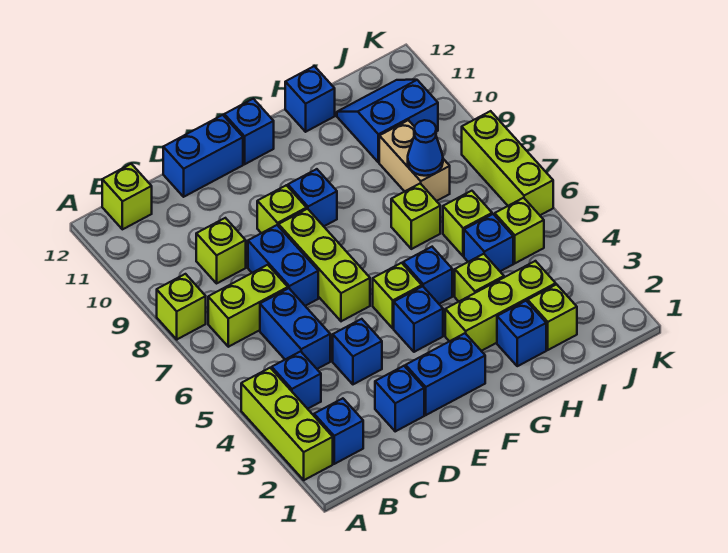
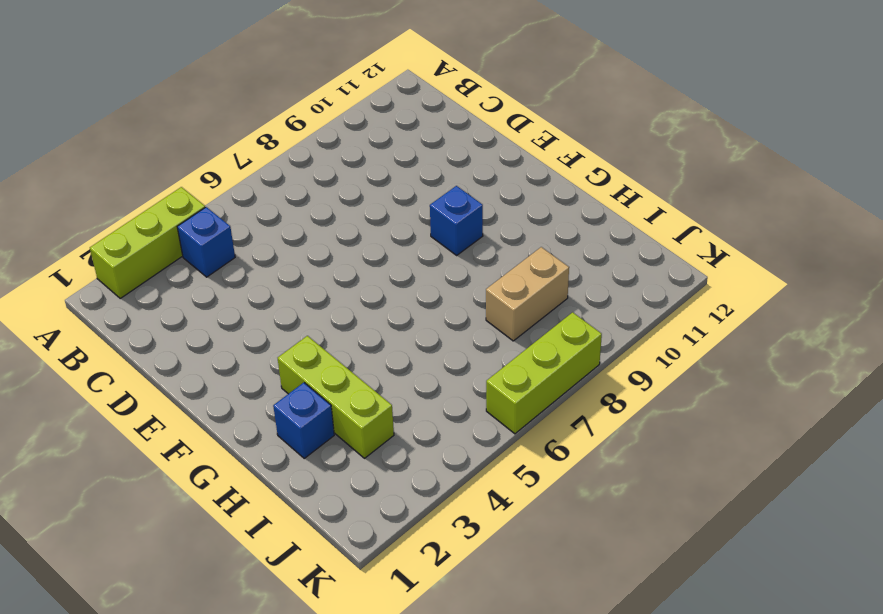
none -> lime brick A8 level 1
none -> blue brick B2 level 1
none -> lime brick B7:C7 level 1
none -> lime brick B12 level 1

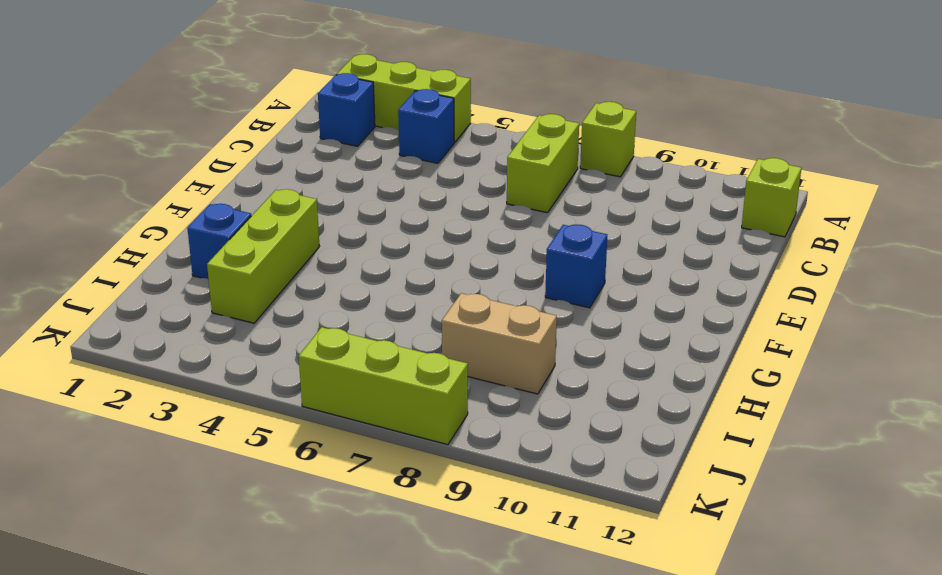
none -> blue brick C5:C6 level 1
none -> lime brick C9 level 1
none -> blue brick D2 level 1
none -> blue brick D4 level 1

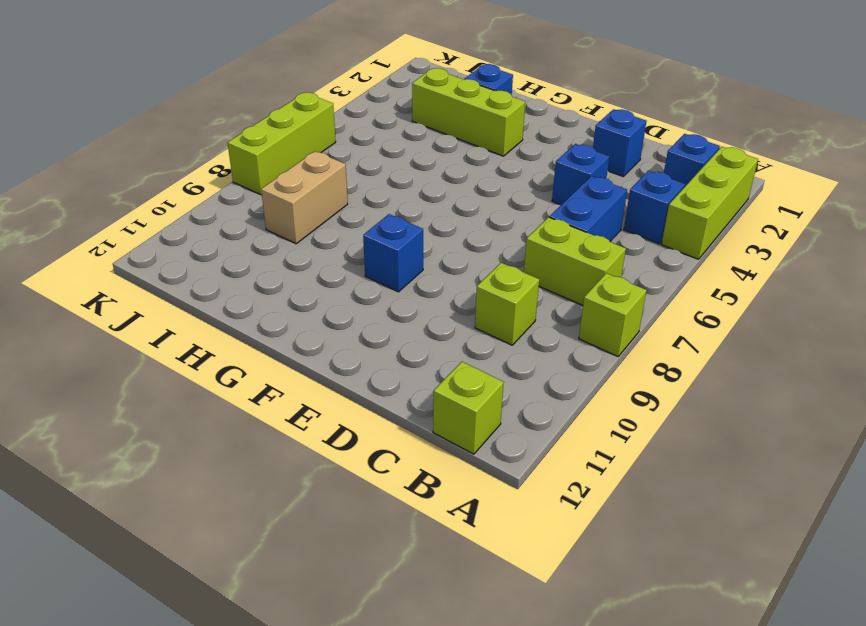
none -> blue brick D7:D8 level 1
none -> blue brick D12:E12 level 1
none -> blue brick E2:F2 level 1
none -> lime brick E6:E8 level 1

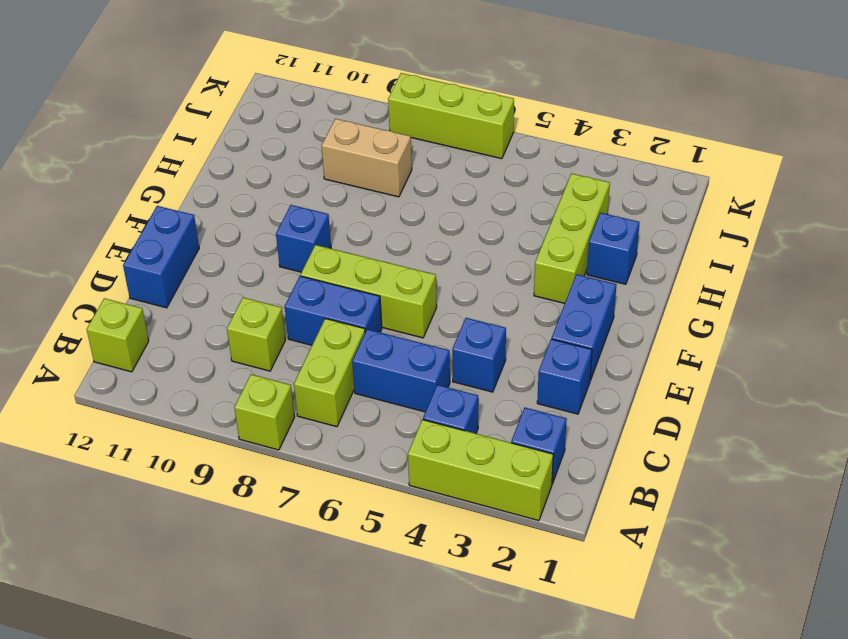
none -> lime brick E9 level 1
none -> blue brick F4 level 1
none -> lime brick F5 level 1
none -> blue brick F12 level 1

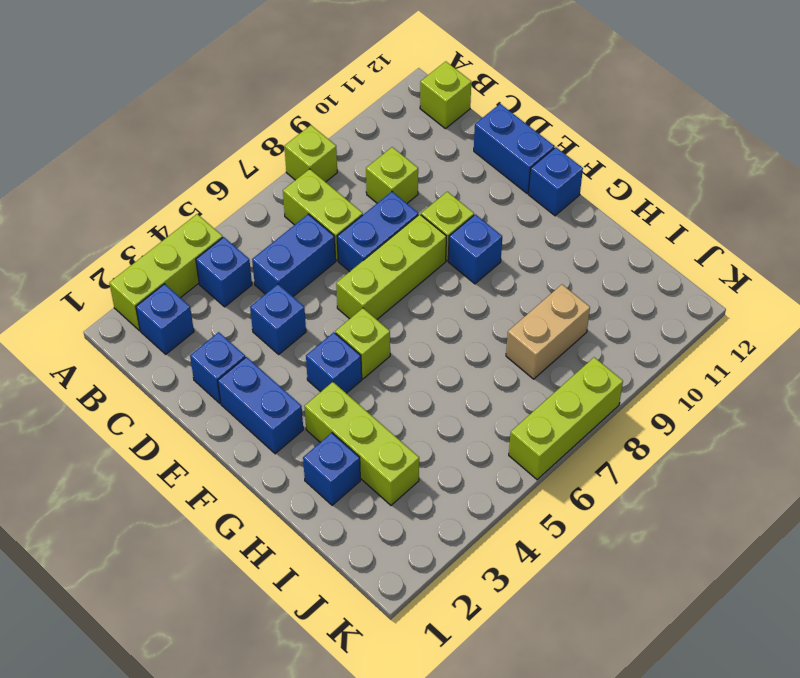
none -> blue brick G5 level 1
none -> lime brick H4 level 1
none -> lime brick H7 level 1
none -> blue brick H12 level 1

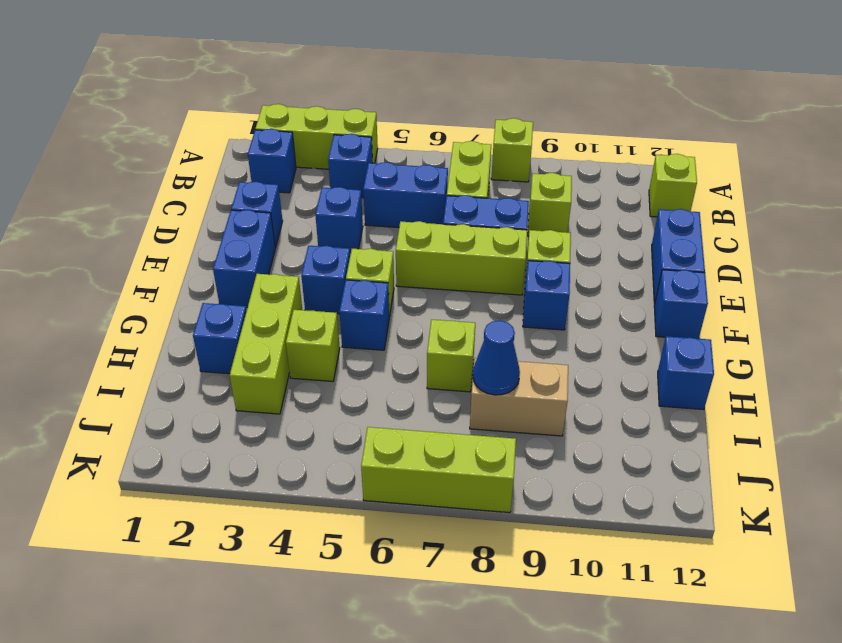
none -> lime brick I2 level 1
none -> blue brick I5 level 1
none -> lime brick I6 level 1
none -> blue slope I10:J11 level 1 top 10

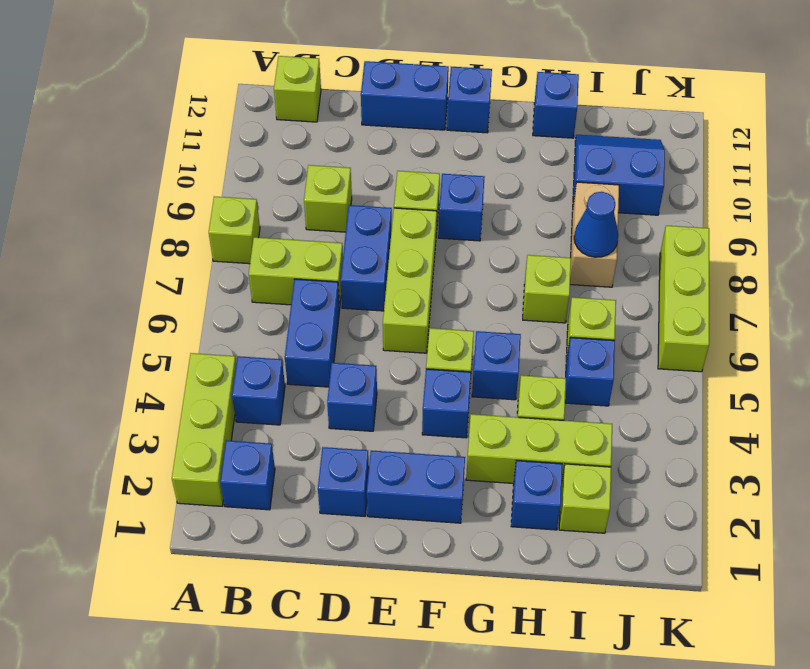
none -> lime brick J5 level 1

